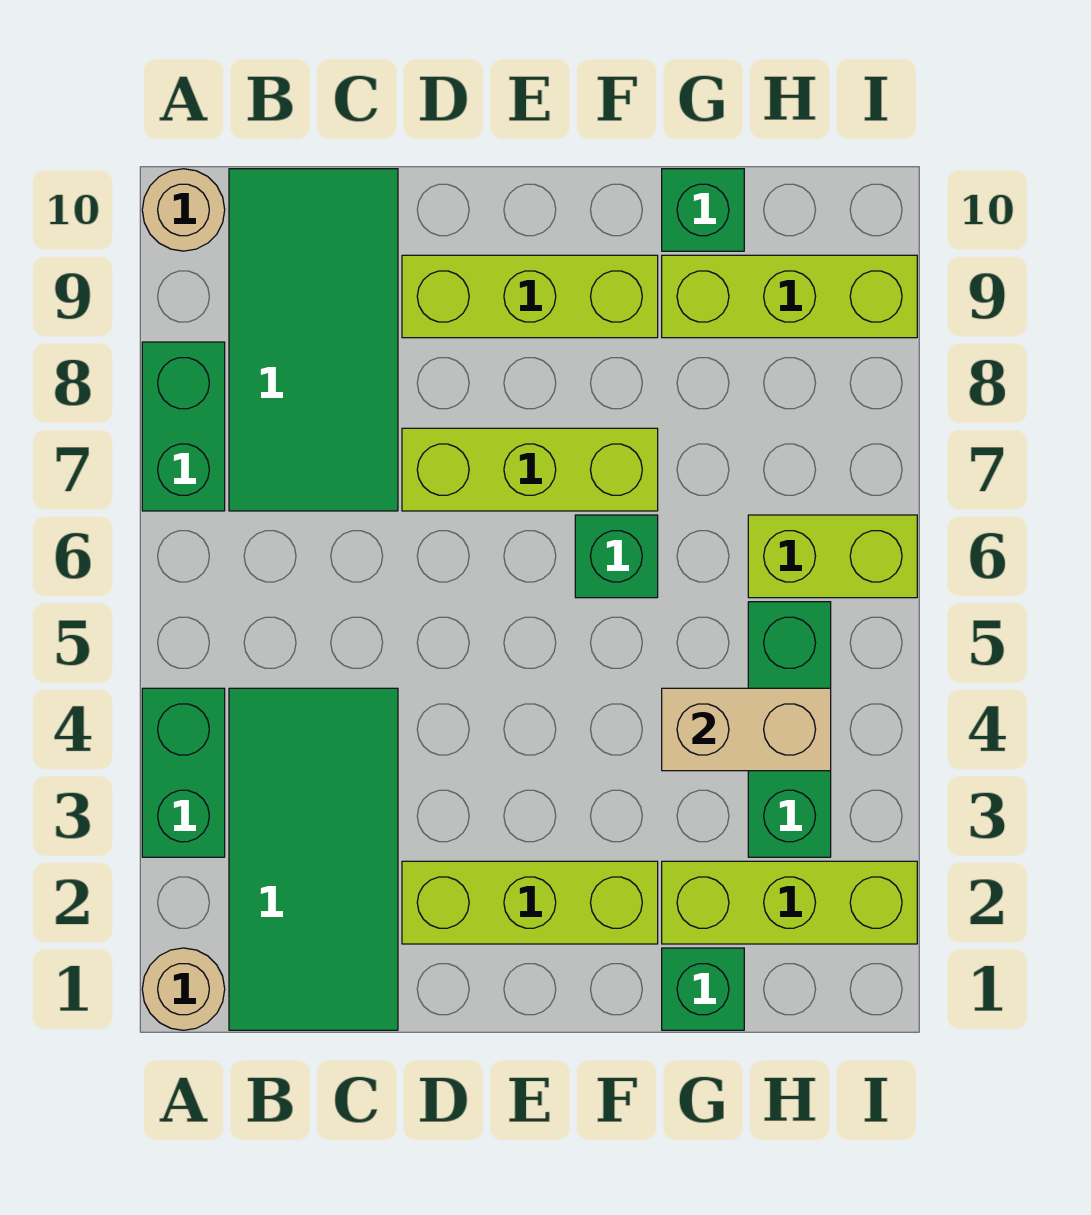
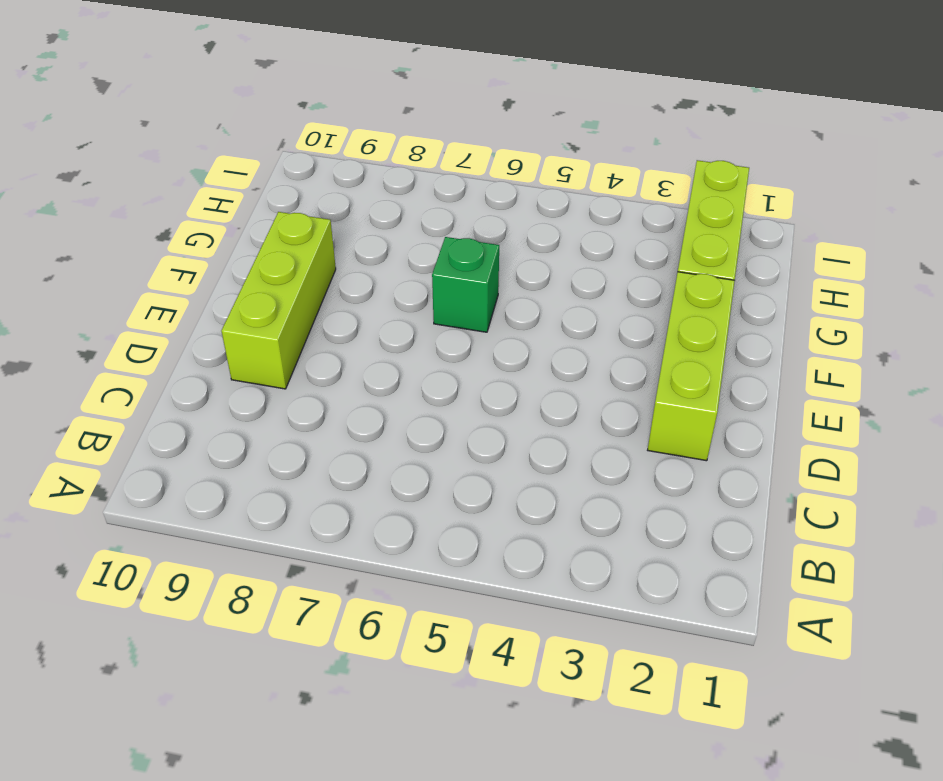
none -> tan round brick A1 level 1
none -> green brick A3:A4 level 1
none -> green brick A7:A8 level 1

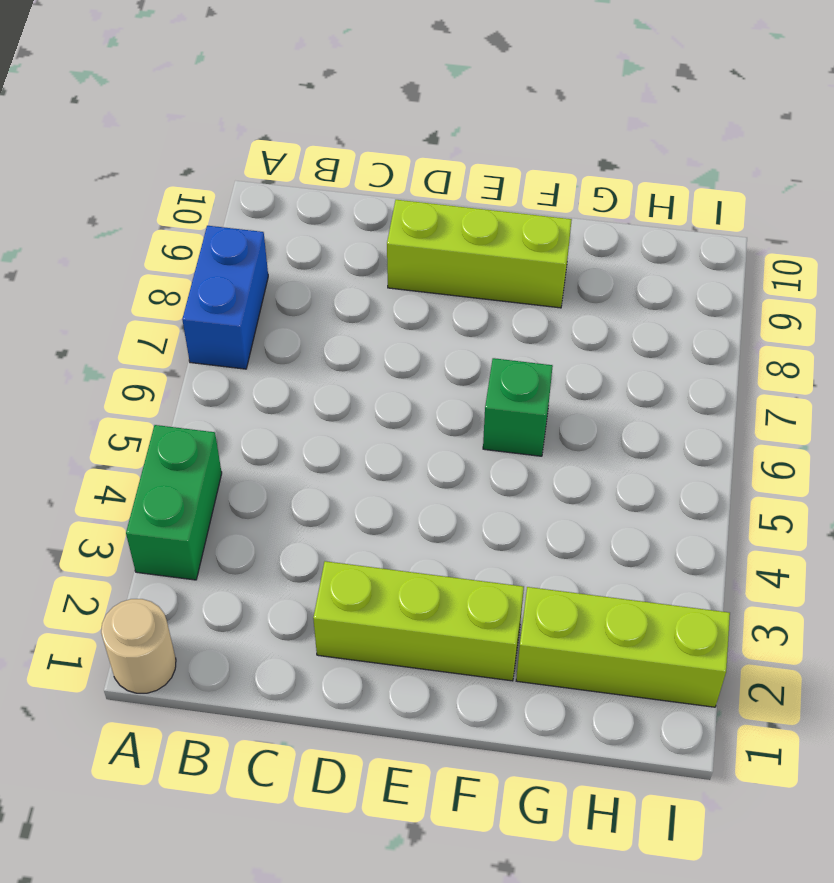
blue brick A7:A8 level 1 -> green brick A7:A8 level 1
none -> tan round brick A10 level 1
none -> green tile B1:C4 level 1
none -> green tile B7:C10 level 1

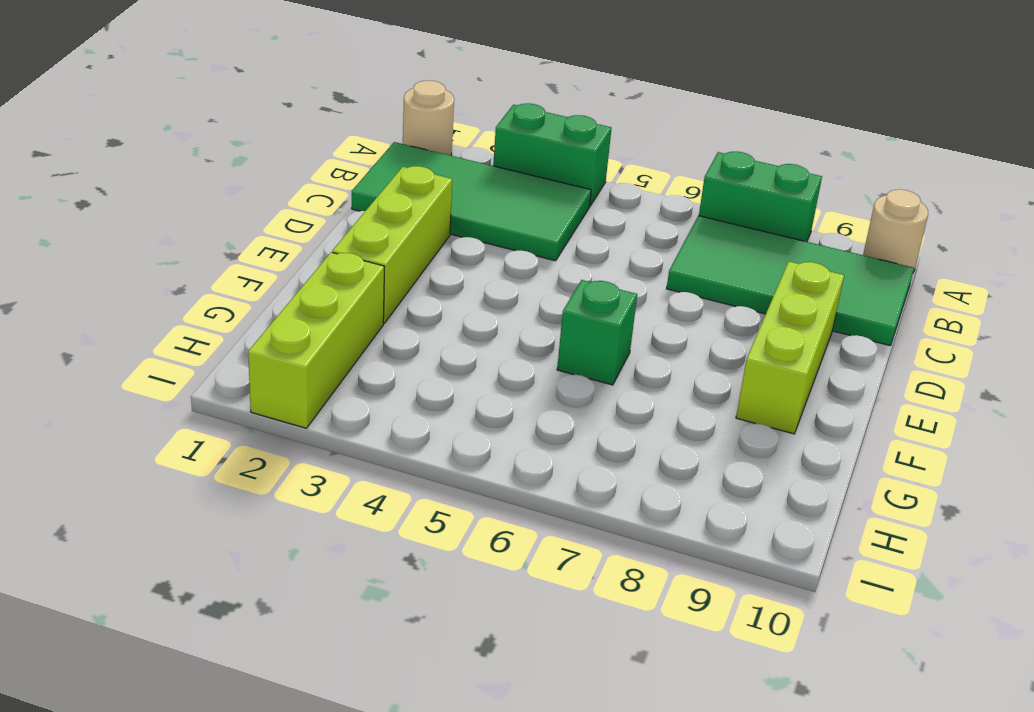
none -> lime brick D7:F7 level 1
none -> green brick G1 level 1
none -> lime brick G9:I9 level 1

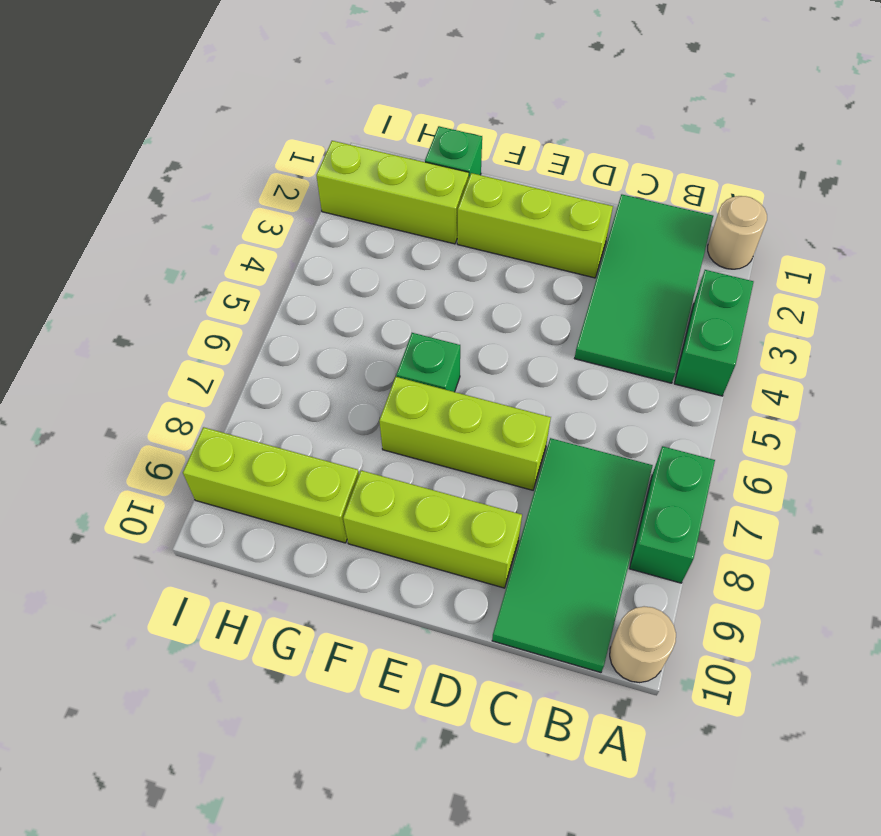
none -> green brick G10 level 1
none -> green brick H3:H5 level 1
none -> lime brick H6:I6 level 1

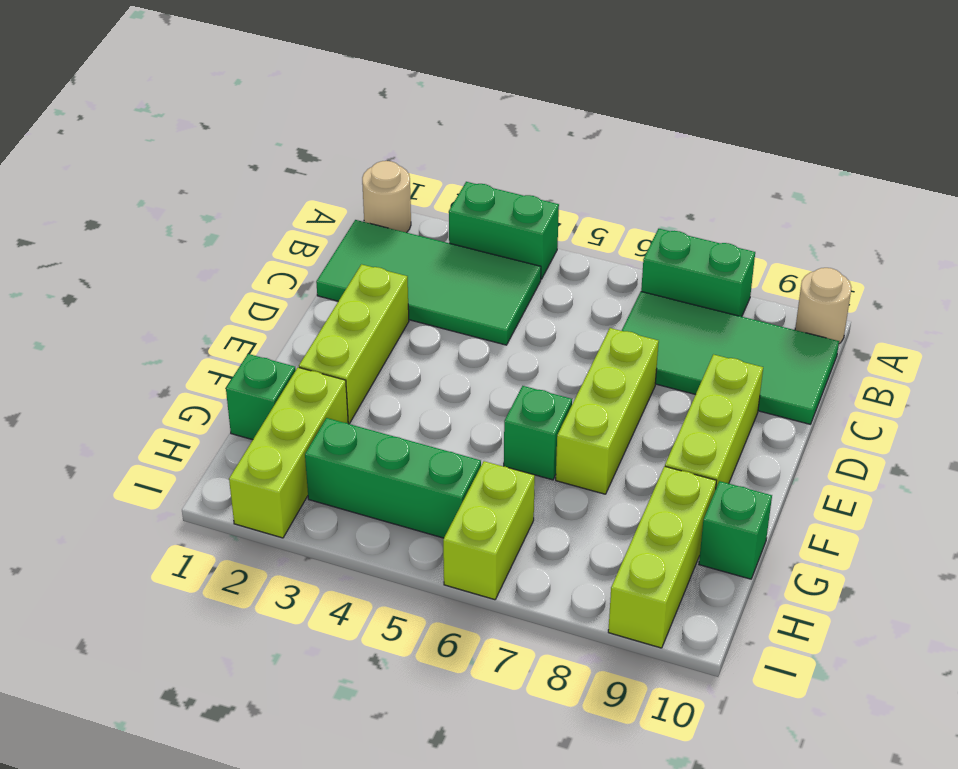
none -> tan brick G4:H4 level 2

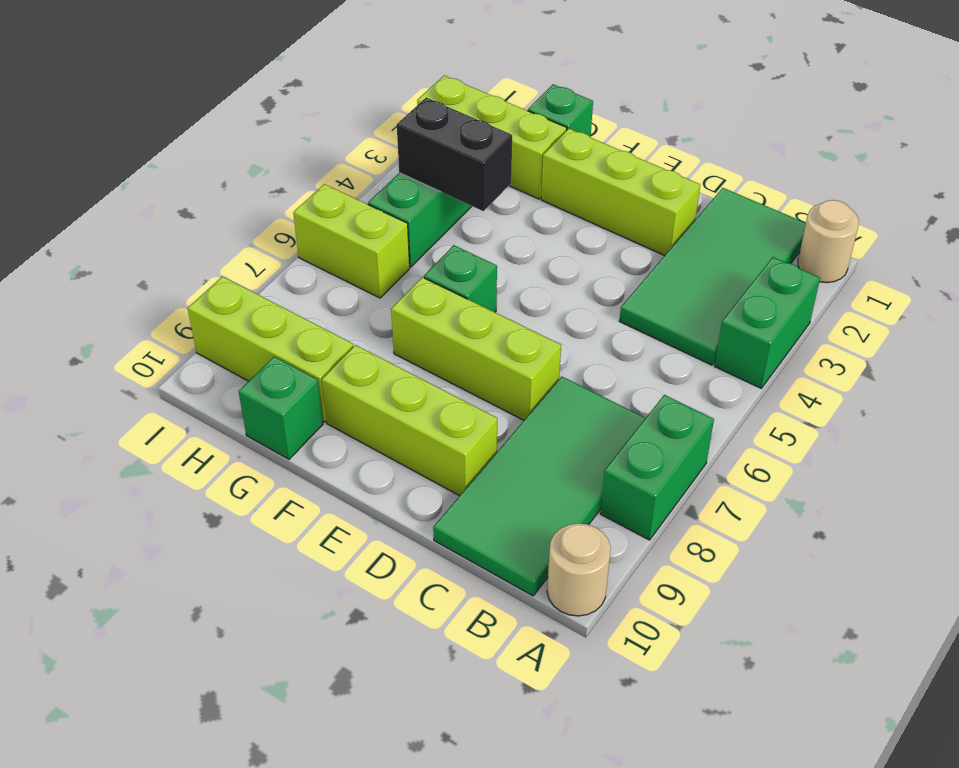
black brick G4:H4 level 2 -> tan brick G4:H4 level 2

